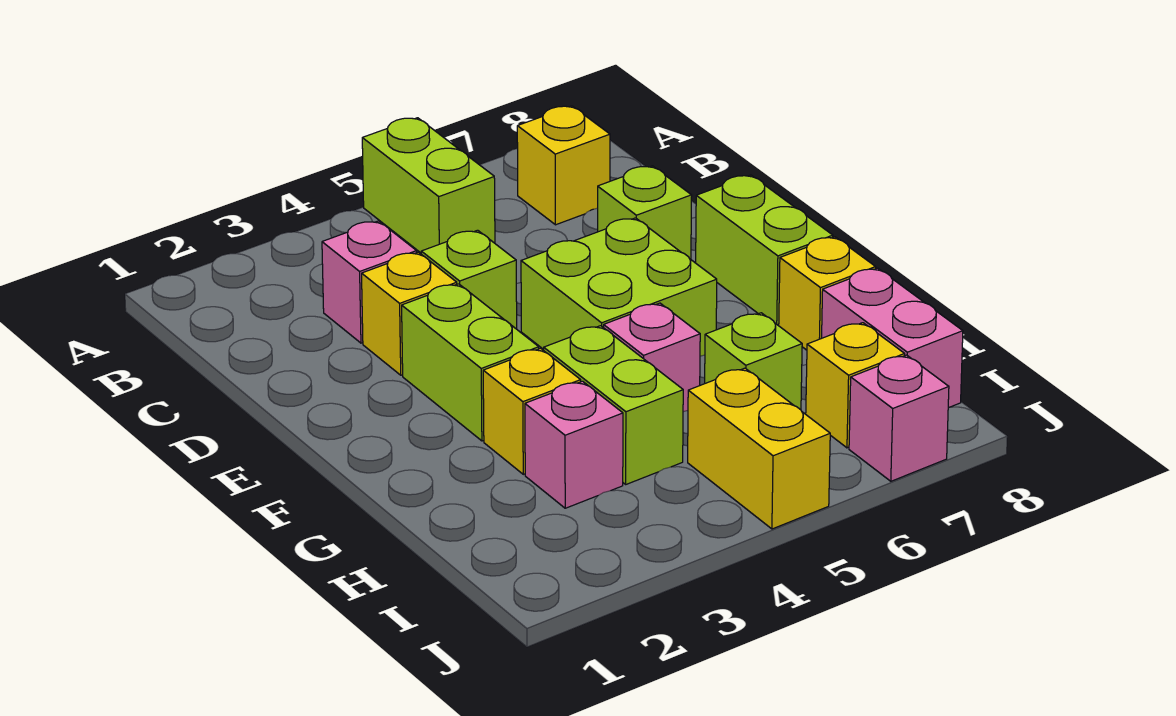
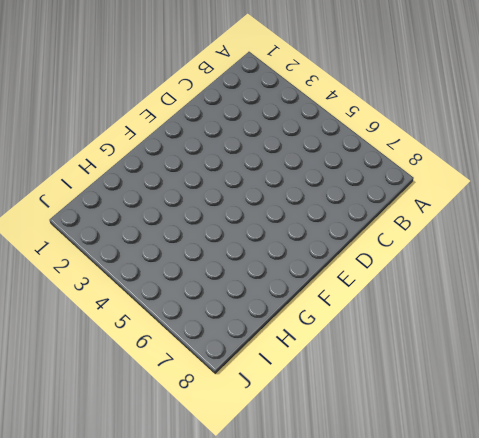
none -> lime brick A5:B5 level 1
none -> yellow brick B7 level 1
none -> pink brick C3 level 1

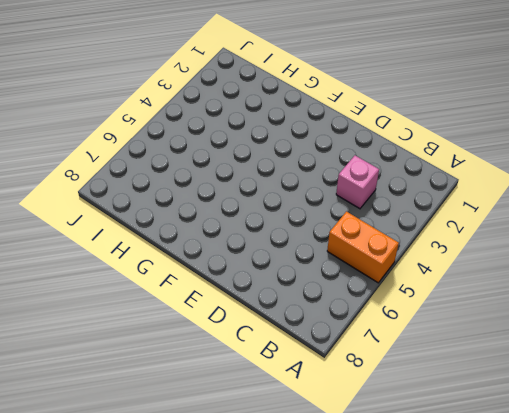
orange brick A5:B5 level 1 -> lime brick A5:B5 level 1
none -> yellow brick B7 level 1
none -> yellow brick D3 level 1
none -> lime brick D4 level 1

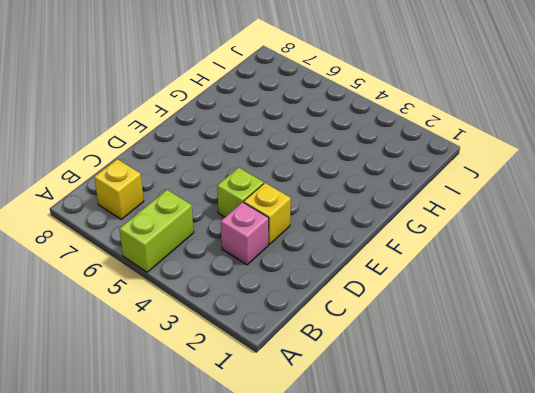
none -> lime brick D7 level 1
none -> lime brick E3:F3 level 1
none -> lime brick E5:F6 level 1

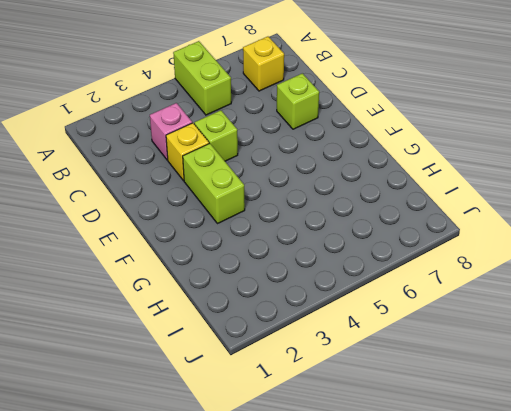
none -> lime brick E5:F6 level 1
none -> lime brick E8:F8 level 1
none -> yellow brick G3 level 1

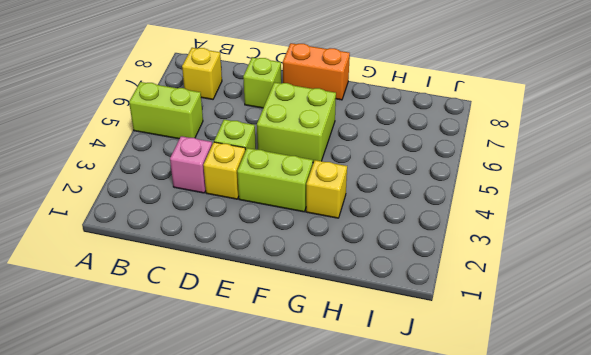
orange brick E8:F8 level 1 -> lime brick E8:F8 level 1
none -> lime brick G4:H4 level 1
none -> pink brick G5 level 1
none -> yellow brick G8 level 1

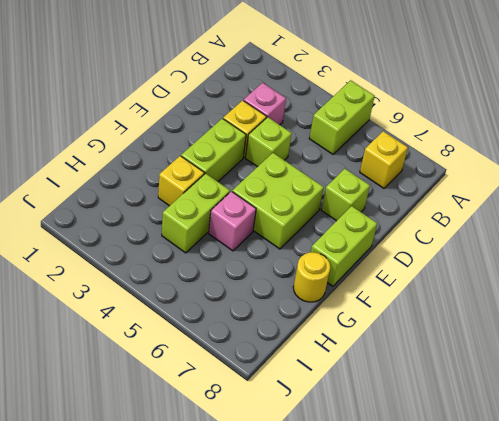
yellow round brick G8 level 1 -> yellow brick G8 level 1
none -> pink brick H3 level 1
none -> lime brick H6 level 1
none -> pink brick H8:I8 level 1

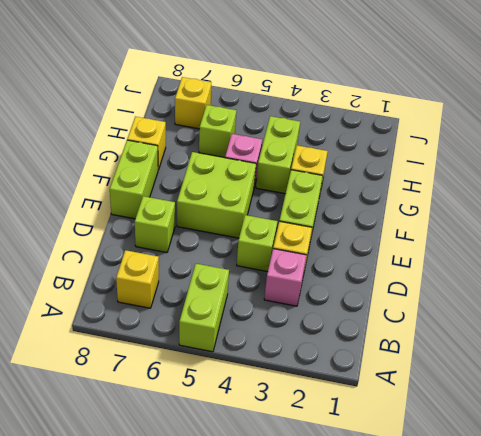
none -> pink brick H3 level 1
none -> pink brick H8:I8 level 1
none -> yellow brick I5:J5 level 1

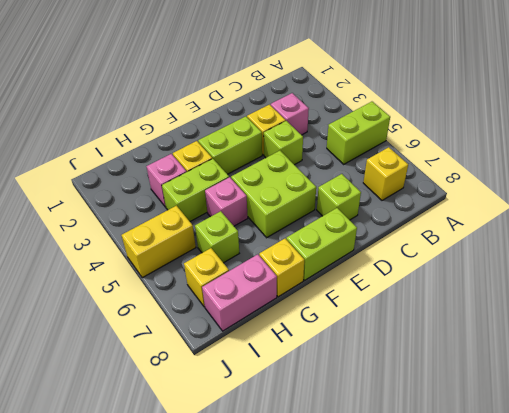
none -> pink brick J7 level 1

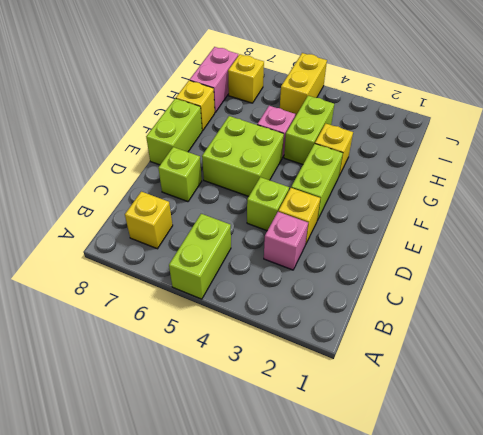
none -> pink brick H3 level 1
none -> lime brick H6 level 1
none -> pink brick J7 level 1

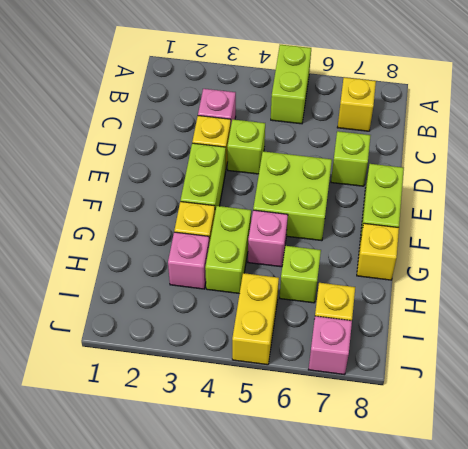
none -> pink brick H8:I8 level 1

